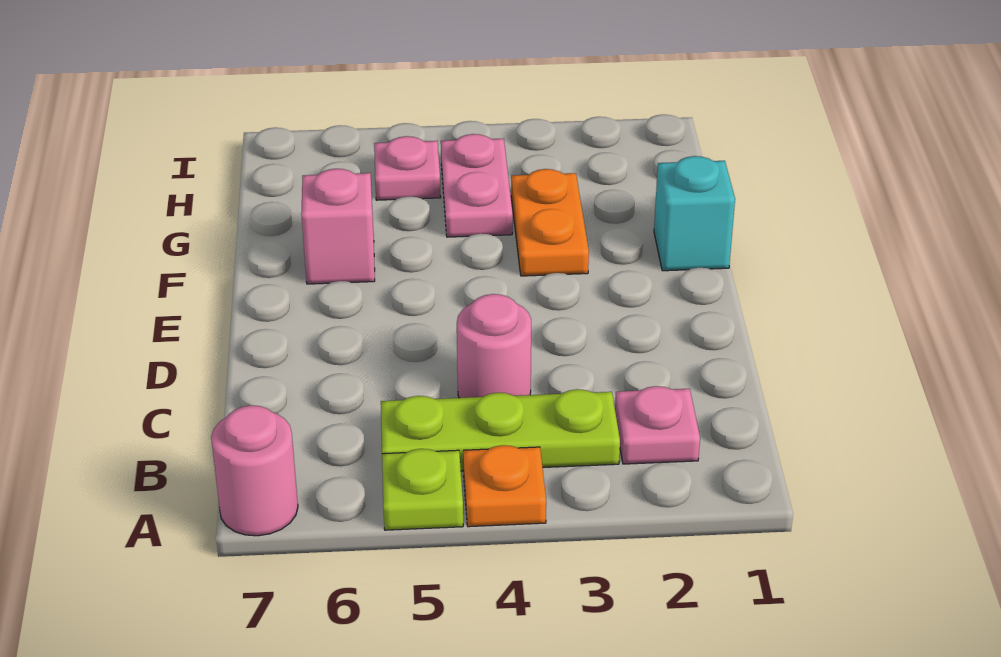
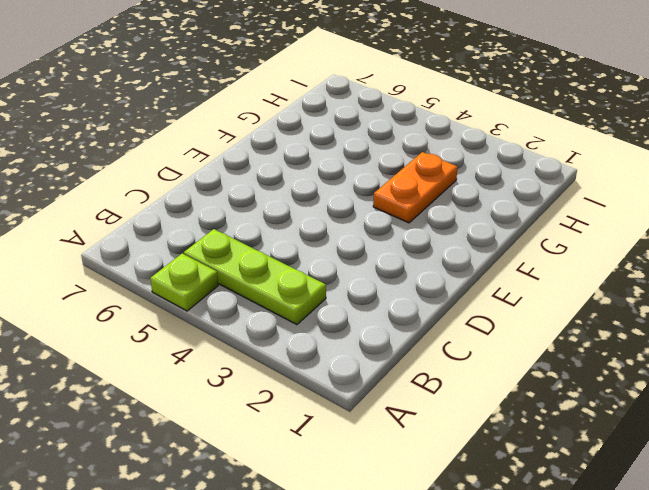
none -> orange plate A4 level 1
none -> pink round brick A7 level 1

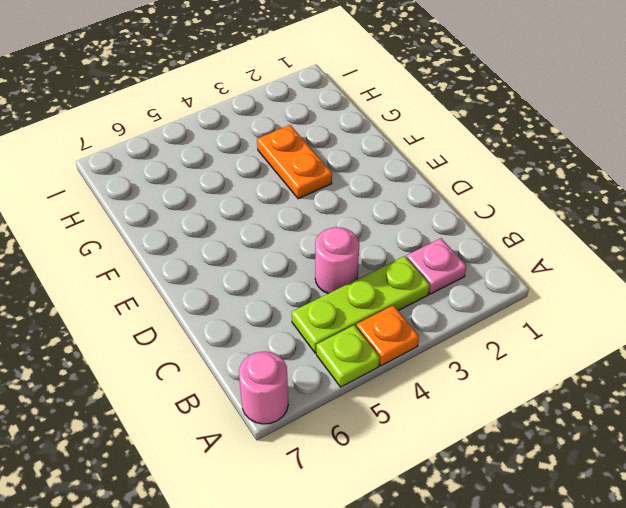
none -> cyan brick F1 level 1
none -> pink brick F6 level 1

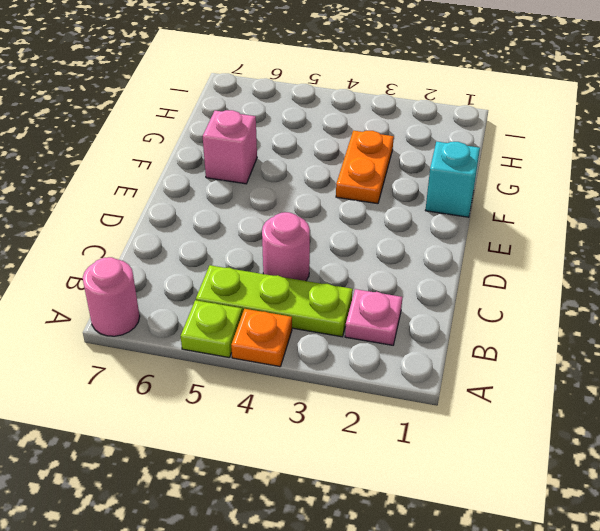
none -> pink plate G4:H4 level 1
none -> pink plate H5 level 1

